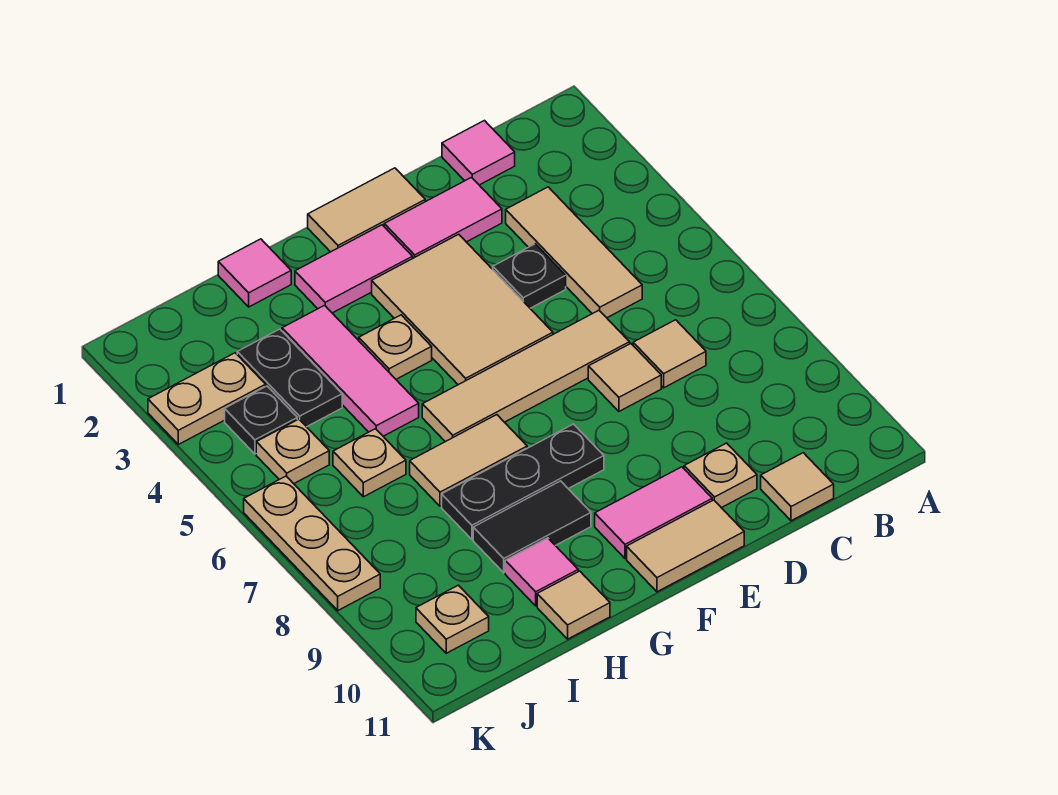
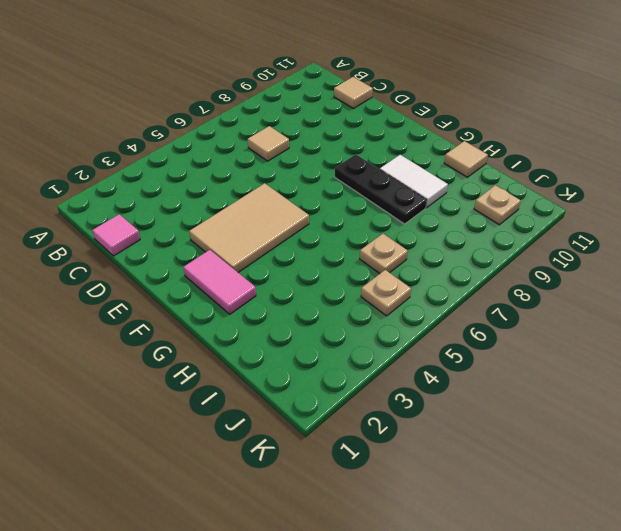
white tile G9:H9 level 1 -> black tile G9:H9 level 1
none -> tan tile C3:C5 level 1
none -> pink tile D2:E2 level 1
none -> black plate D4 level 1

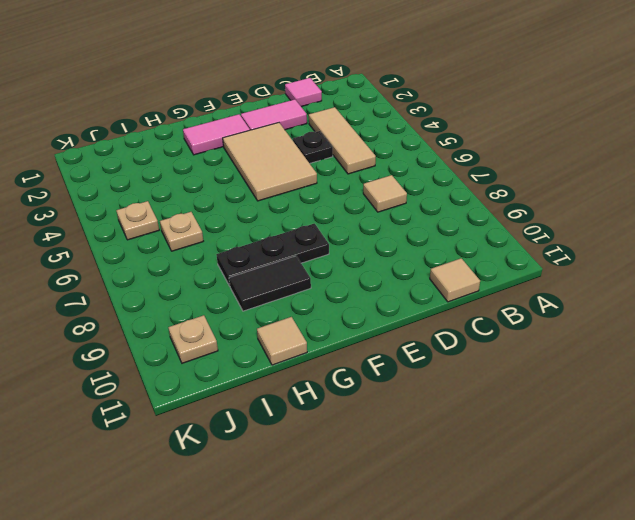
none -> tan tile D6:G6 level 1
none -> tan tile D7 level 1
none -> tan plate D10 level 1

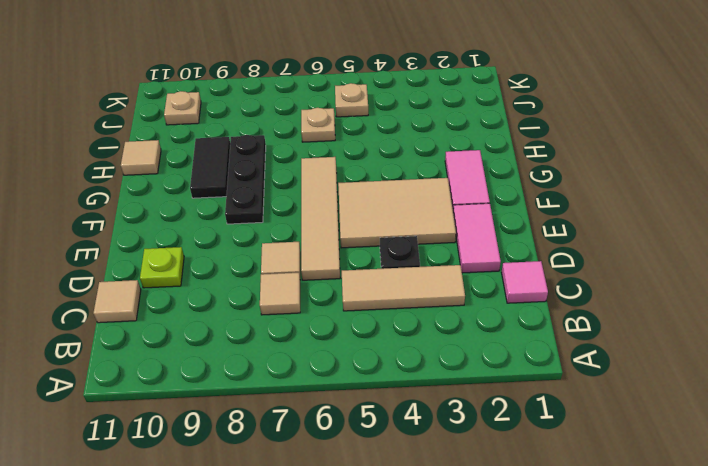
lime plate D10 level 1 -> tan plate D10 level 1
none -> tan tile E1:F1 level 1
none -> pink tile E10:F10 level 1
none -> tan tile E11:F11 level 1

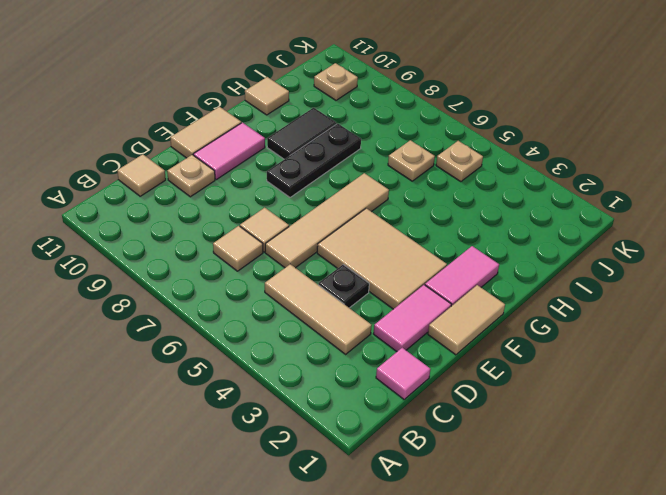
none -> tan plate G4 level 1
none -> tan tile G7:H7 level 1
none -> pink tile H1 level 1

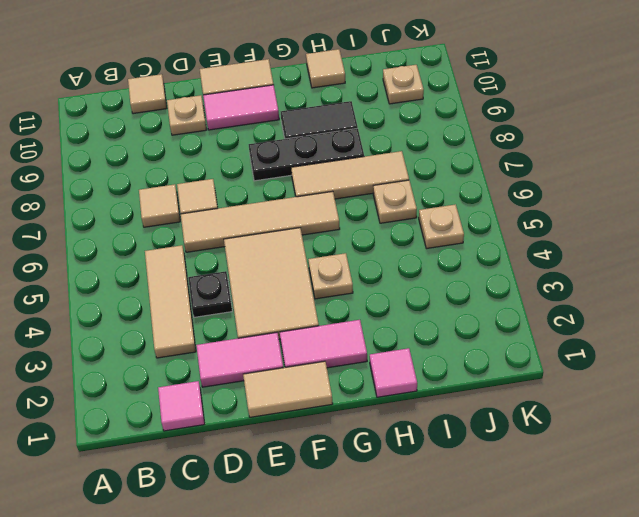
tan tile G7:I7 level 1 -> tan tile G7:H7 level 1
none -> pink tile H3:H5 level 1
none -> pink tile H10 level 1
none -> black plate I3:I4 level 1

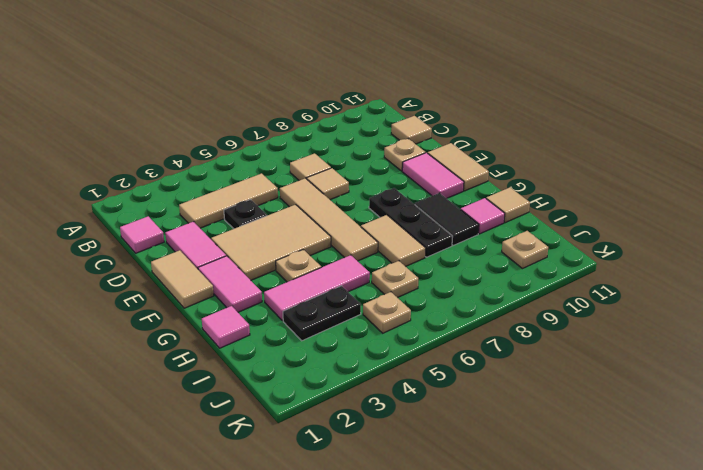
none -> tan plate J3:K3 level 1
none -> black plate J4 level 1
none -> tan plate K6:K8 level 1

